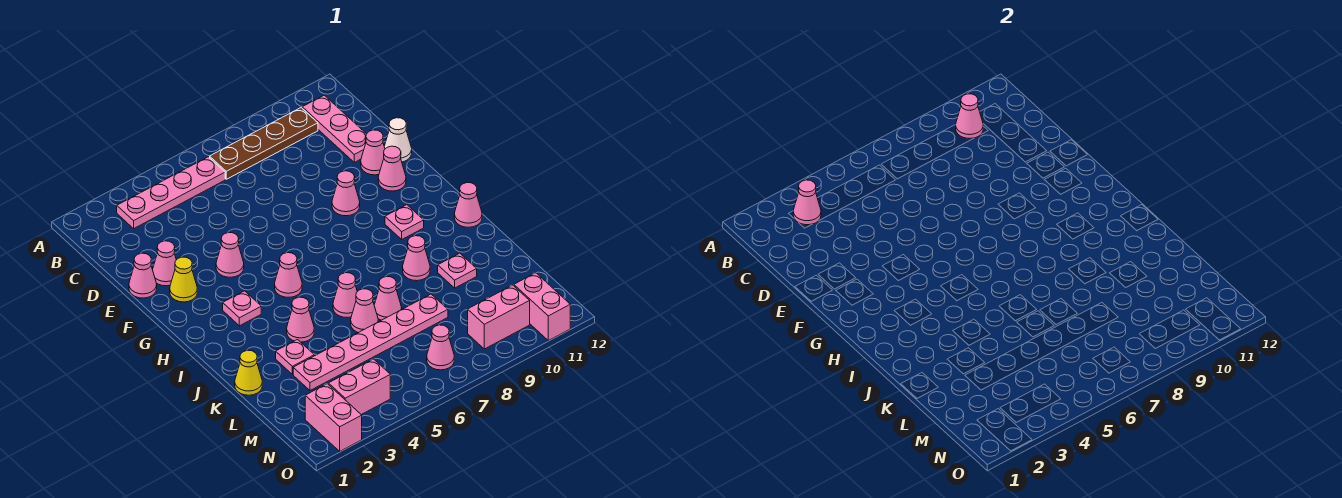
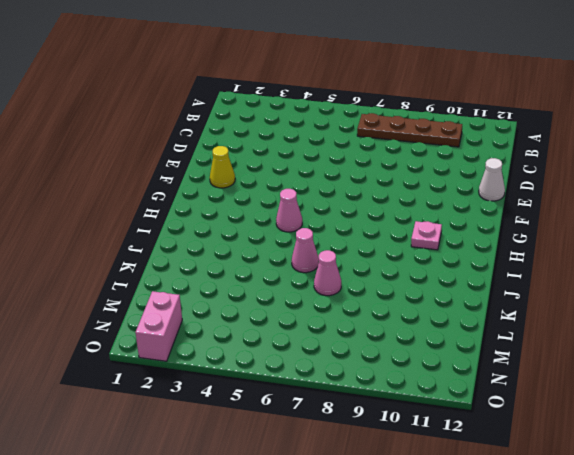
none -> pink plate B3:B6 level 1
none -> pink plate B11:D11 level 1
none -> pink cone E1 level 1
none -> pink cone E2 level 1

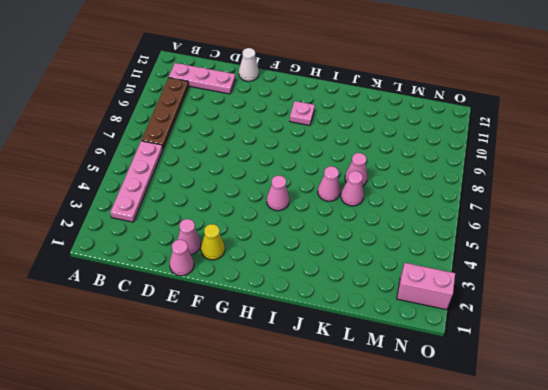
none -> pink cone E11 level 1
none -> pink cone F4 level 1
none -> pink cone F9 level 1
none -> pink cone F11 level 1

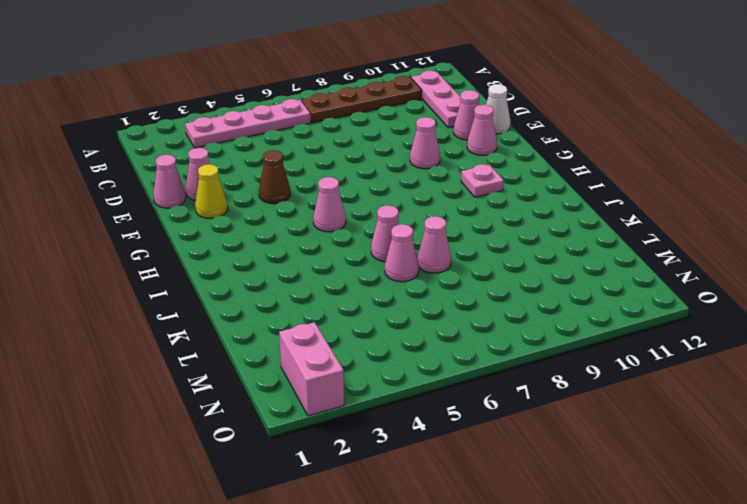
brown cone F4 level 1 -> pink cone F4 level 1
none -> pink plate H3 level 1
none -> pink cone I12 level 1
none -> pink cone J4 level 1
none -> pink cone J9 level 1

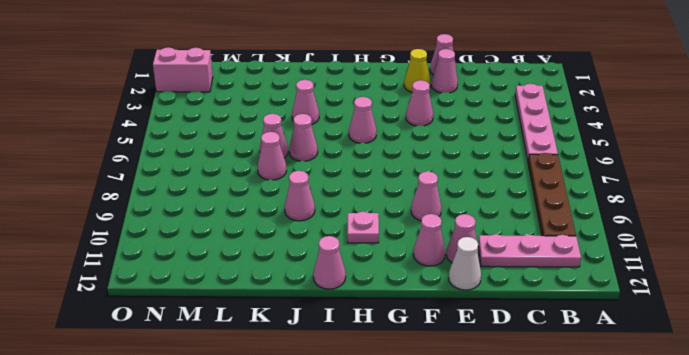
none -> pink plate H3 level 1
none -> yellow cone K1 level 1
none -> pink plate K3 level 1
none -> pink plate K10 level 1

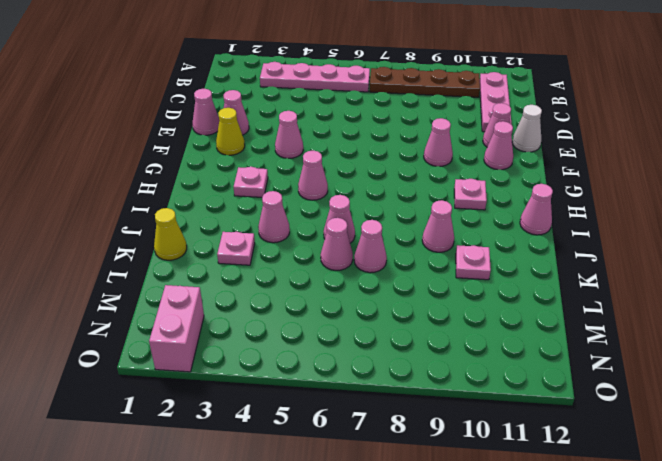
none -> pink plate L3:L8 level 1
none -> pink brick N3:N4 level 1
none -> pink cone N7 level 1
none -> pink brick N9:N10 level 1

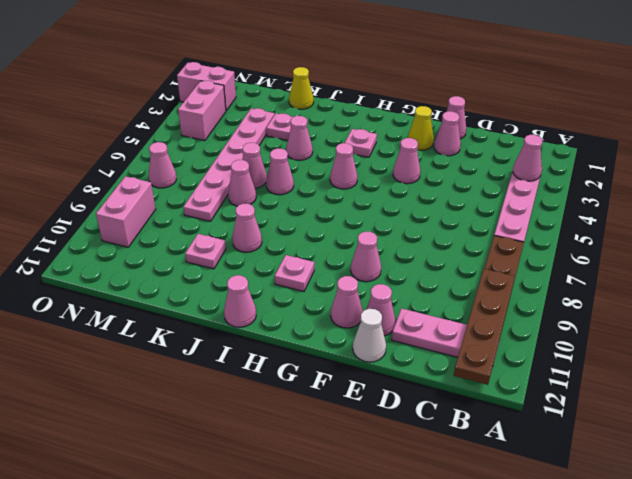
brown plate B9:B12 level 2 -> pink cone B10 level 2
none -> pink brick N11:O11 level 1

